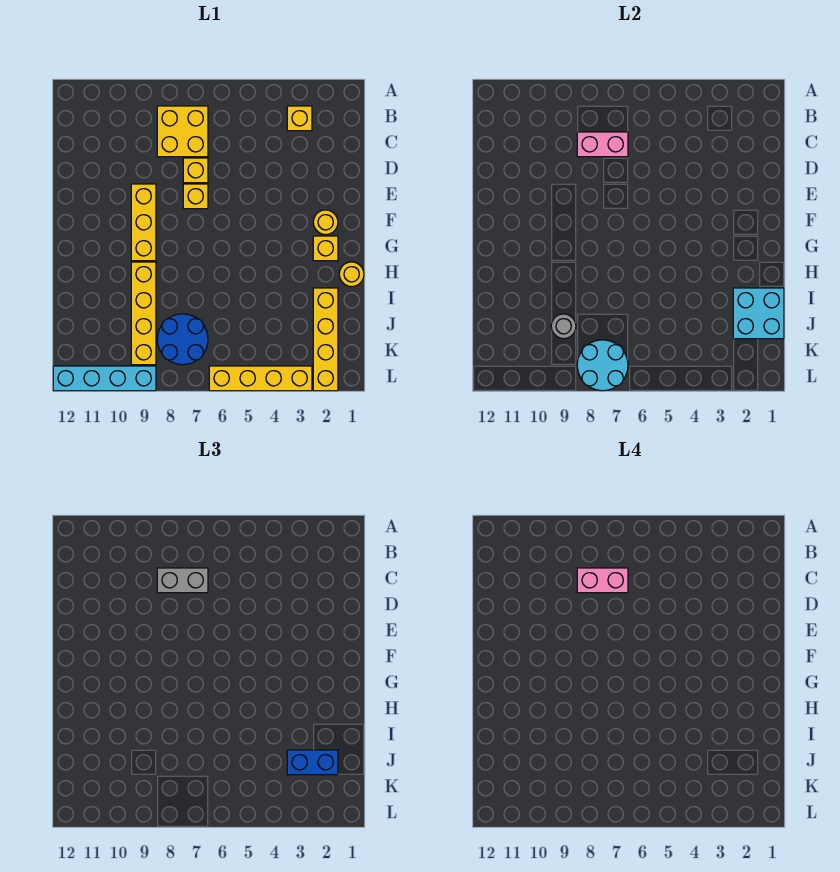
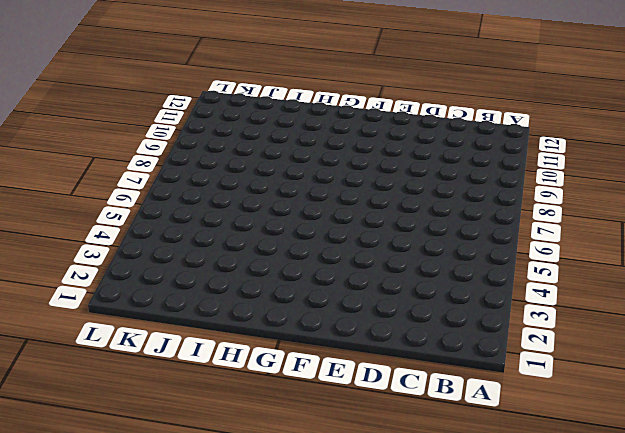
none -> yellow brick B3 level 1
none -> yellow brick B7:C8 level 1
none -> yellow brick D7 level 1

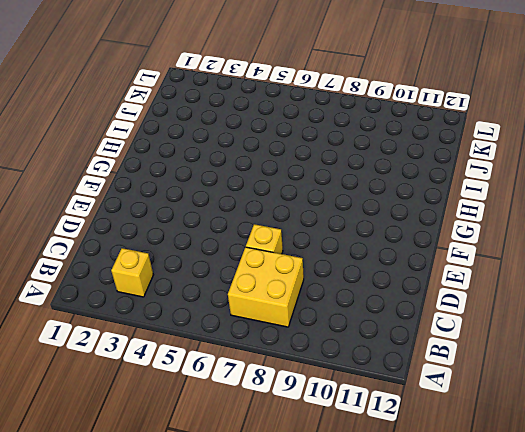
none -> yellow brick E7 level 1
none -> yellow brick E9:G9 level 1
none -> yellow round brick F2 level 1

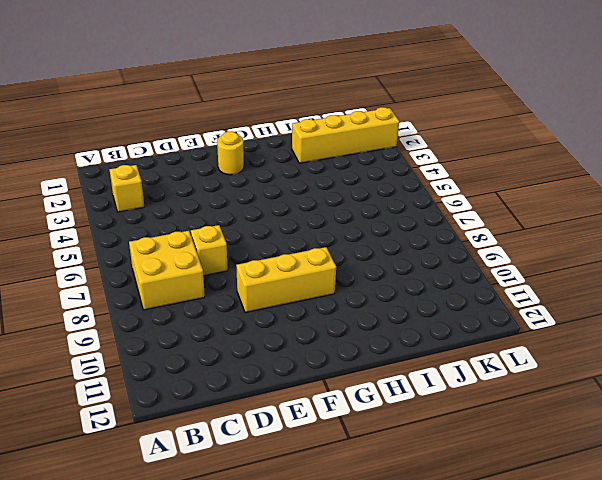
none -> yellow brick E7 level 1
none -> yellow brick G2 level 1
none -> yellow round brick H1 level 1

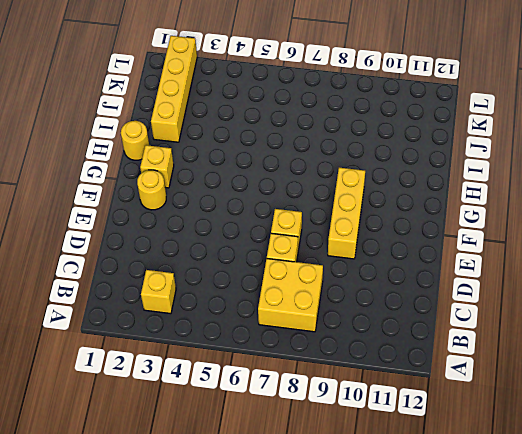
none -> yellow brick H9:K9 level 1
none -> blue round brick J7:K8 level 1
none -> yellow brick L3:L6 level 1

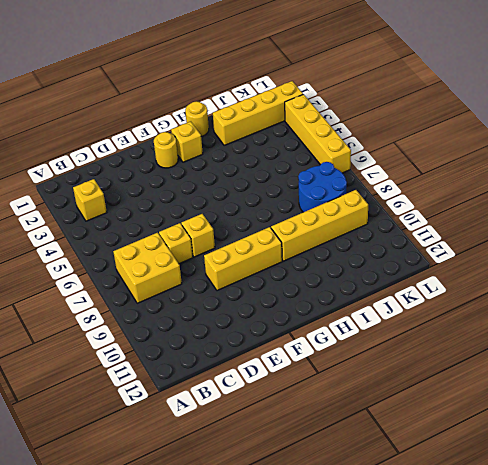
none -> cyan brick L9:L12 level 1
none -> pink brick C7:C8 level 2
none -> cyan brick I1:J2 level 2

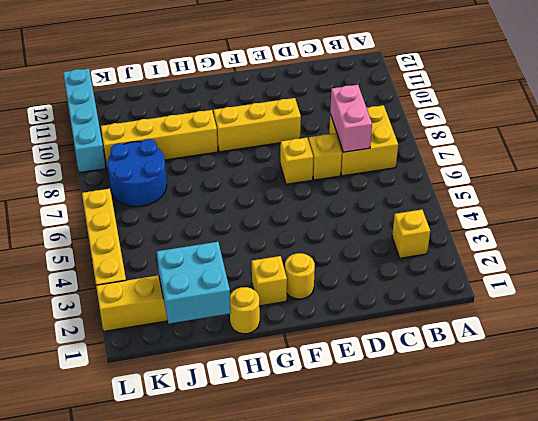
none -> grey round brick J9 level 2
none -> cyan round brick K7:L8 level 2
none -> grey brick C7:C8 level 3

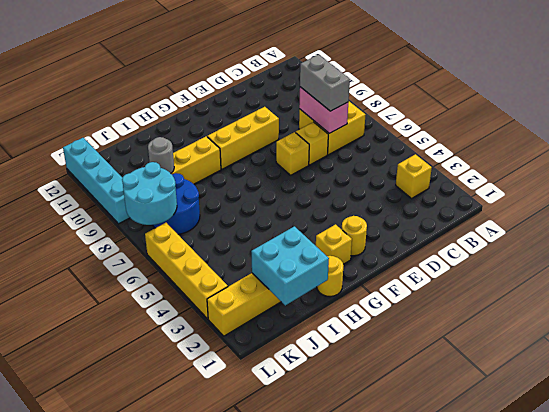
none -> blue brick J2:J3 level 3
none -> pink brick C7:C8 level 4

